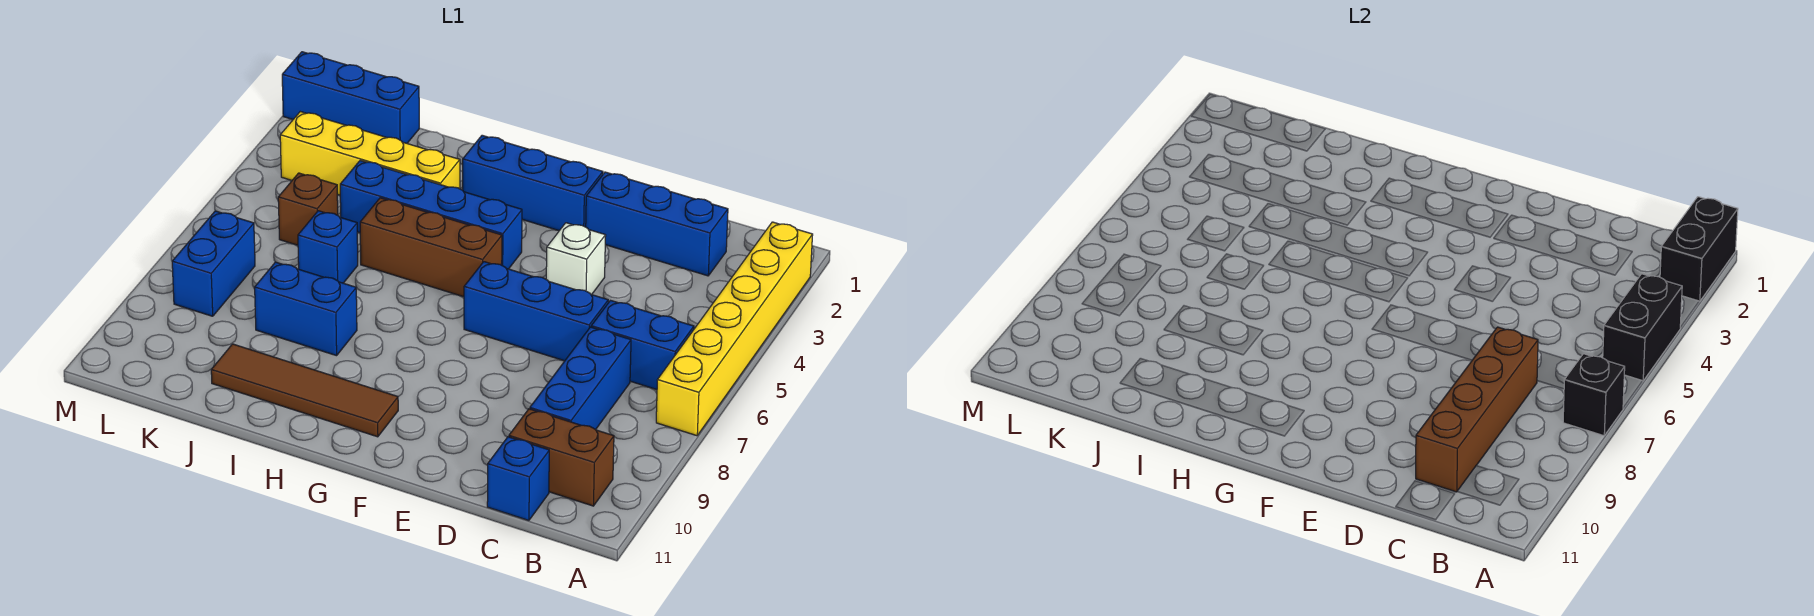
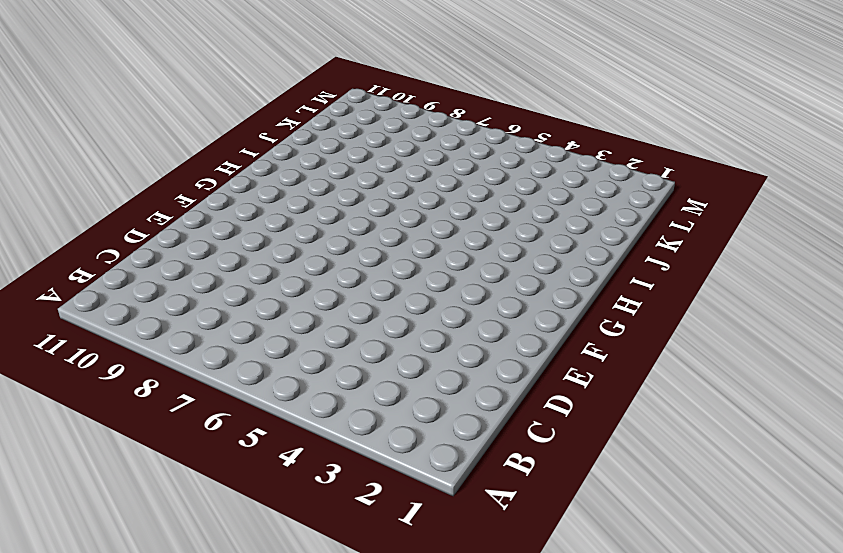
none -> yellow brick A2:A7 level 1
none -> blue brick B6:C6 level 1
none -> brown brick B10:C10 level 1

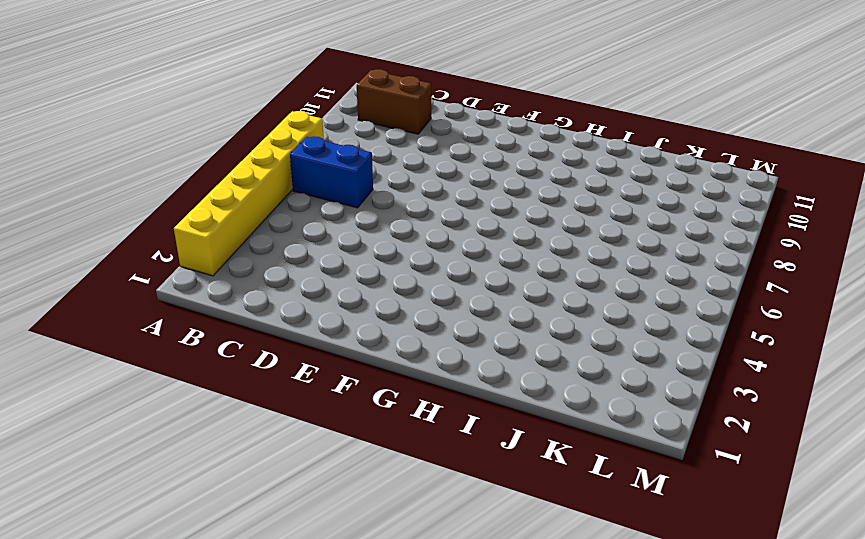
none -> blue brick C2:E2 level 1
none -> blue brick C7:C9 level 1
none -> blue brick C11 level 1

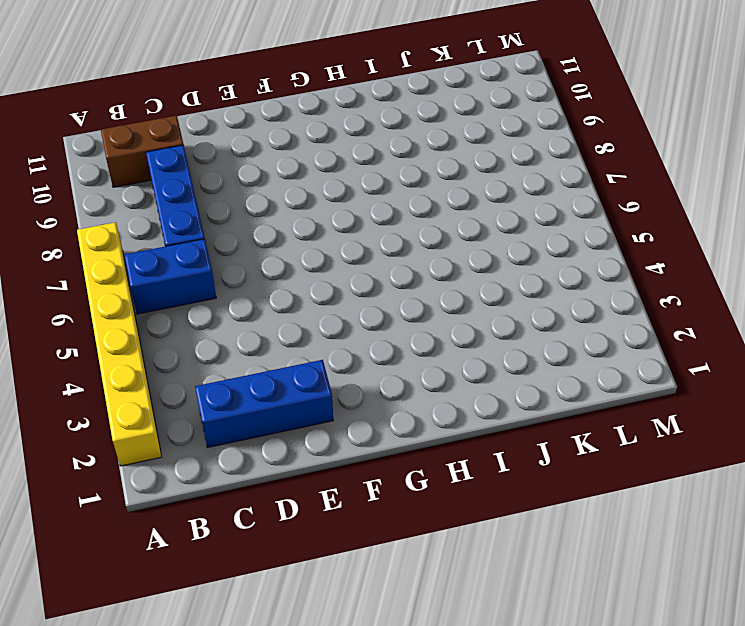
none -> blue brick C11 level 1
none -> blue brick D6:F6 level 1
none -> white brick E4 level 1

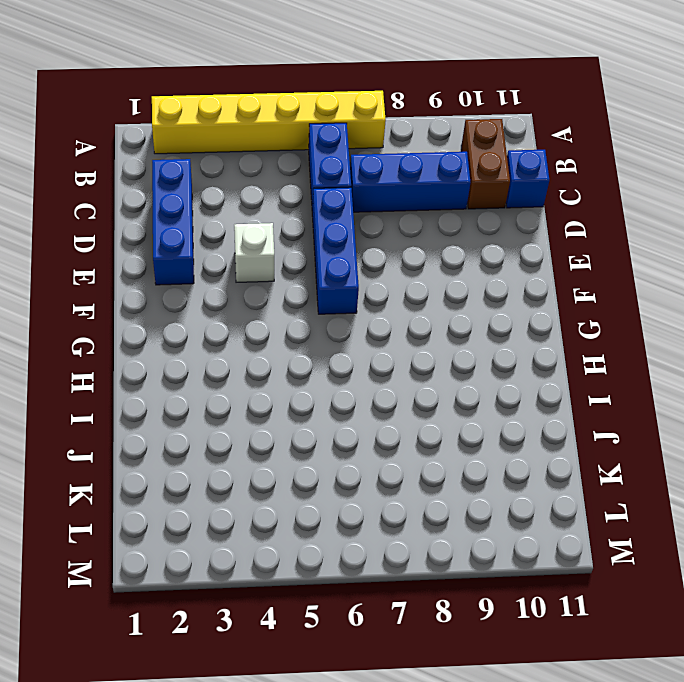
none -> blue brick F2:H2 level 1
none -> blue brick G4:J4 level 1
none -> brown brick G5:I5 level 1

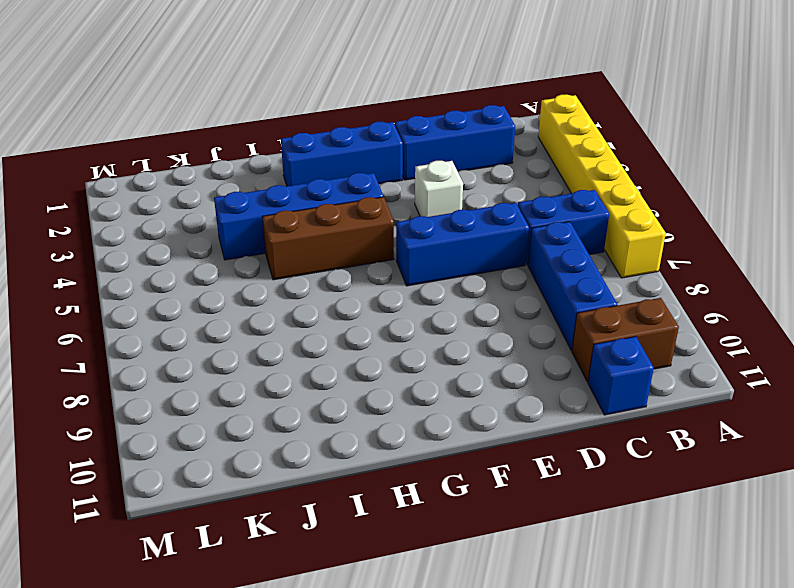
none -> brown tile G10:J10 level 1
none -> yellow brick I3:L3 level 1
none -> blue brick I8:J8 level 1

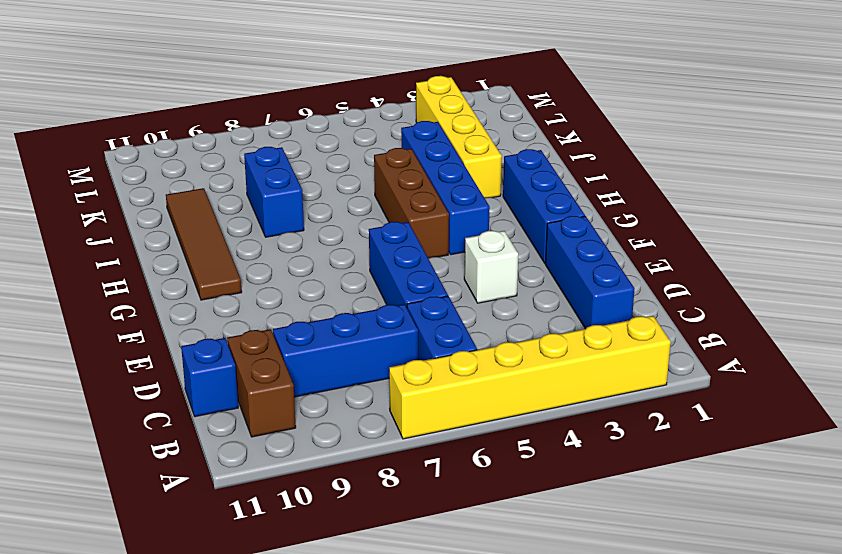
none -> blue brick J6 level 1
none -> blue brick K1:M1 level 1
none -> brown brick K5 level 1

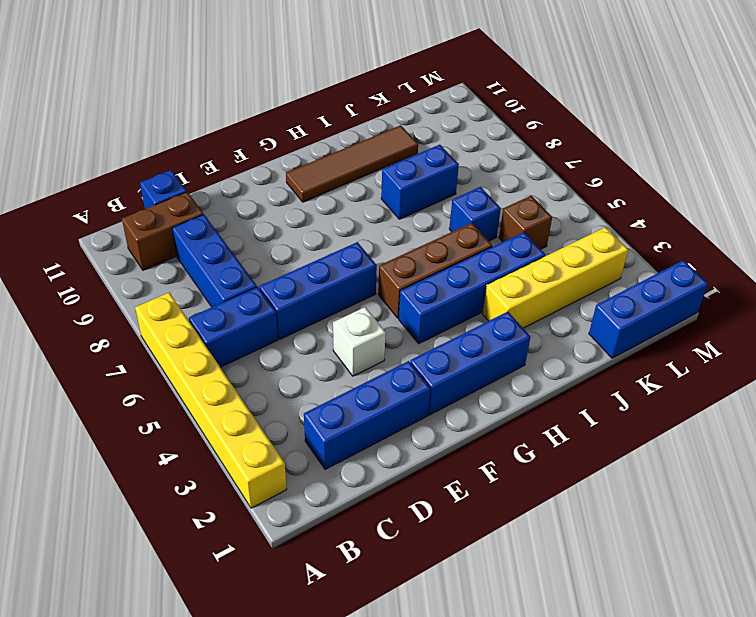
none -> blue brick L7:L8 level 1
none -> black brick A1:A2 level 2
none -> black brick A4:A5 level 2

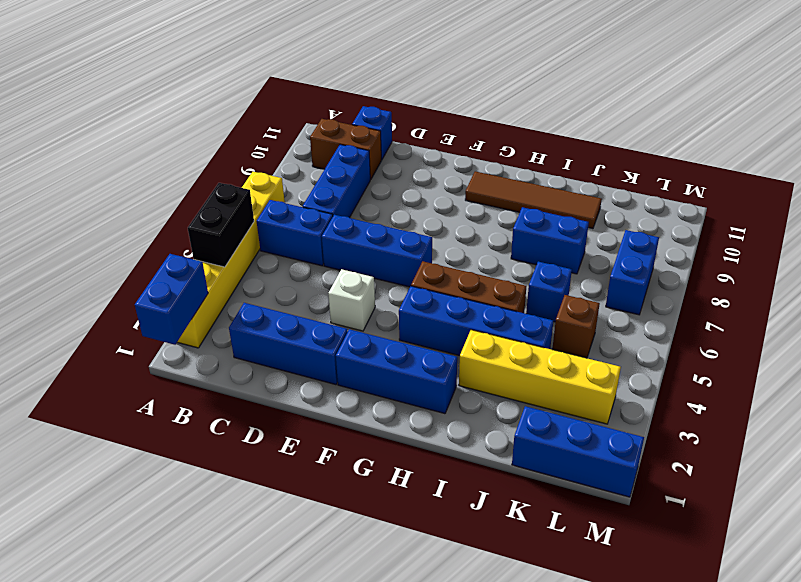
blue brick A1:A2 level 2 -> black brick A1:A2 level 2
none -> black brick A7 level 2
none -> brown brick C7:C10 level 2

